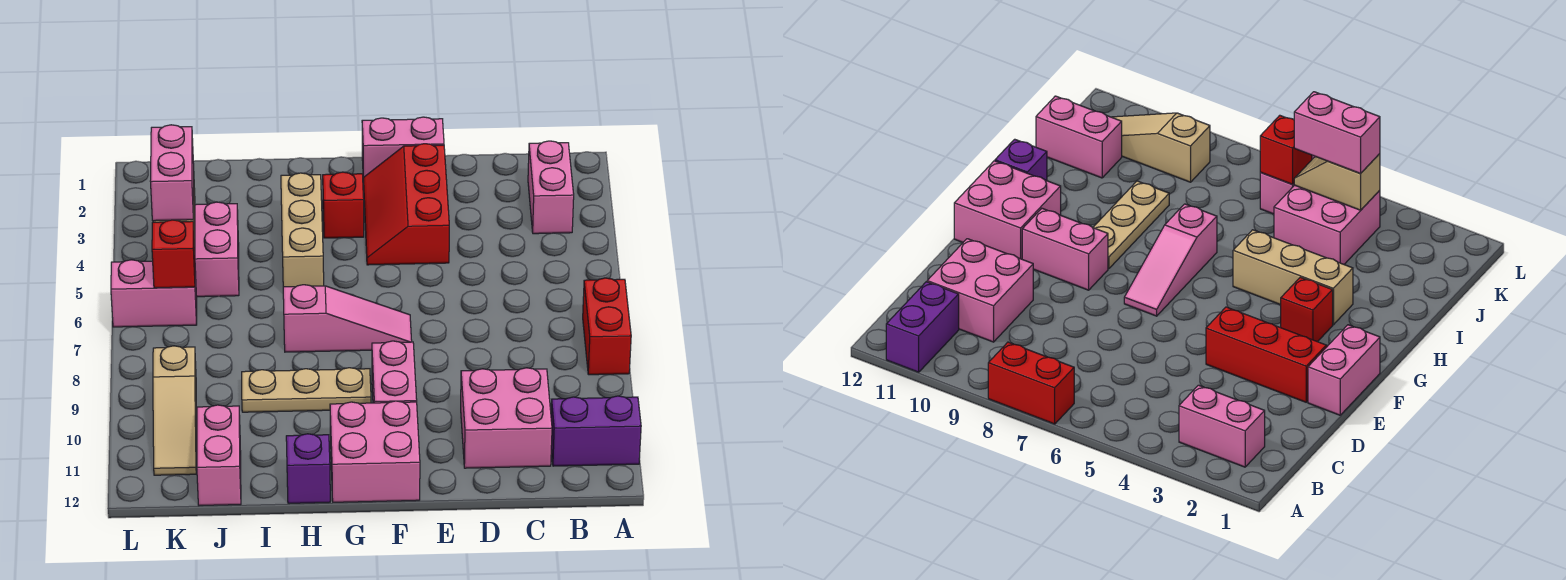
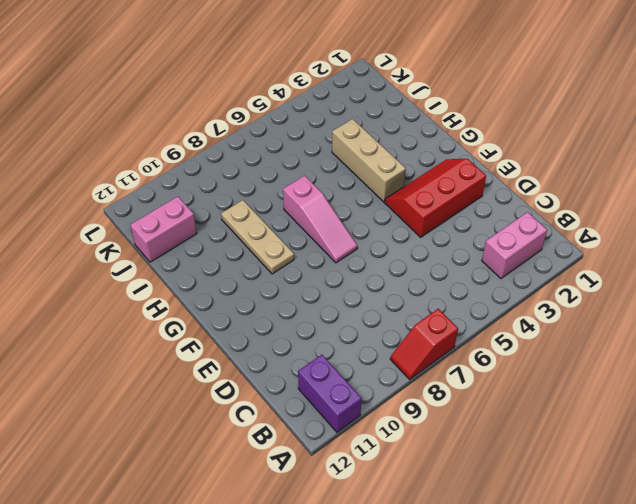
red slope A7:A8 level 1 top 7 -> red brick A7:A8 level 1
tan brick G4:I4 level 1 -> tan brick H3:H5 level 1
none -> pink brick C10:D11 level 1
none -> pink brick E1:F1 level 1
none -> pink brick F9:F10 level 1

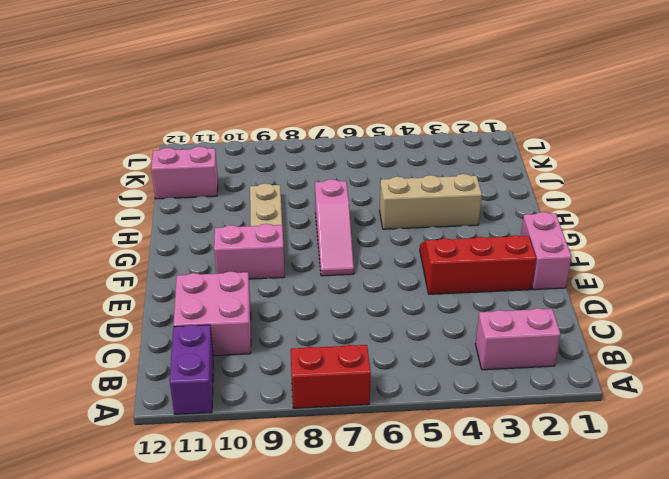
none -> pink brick F11:G12 level 1
none -> red brick G3 level 1
none -> purple brick H12 level 1

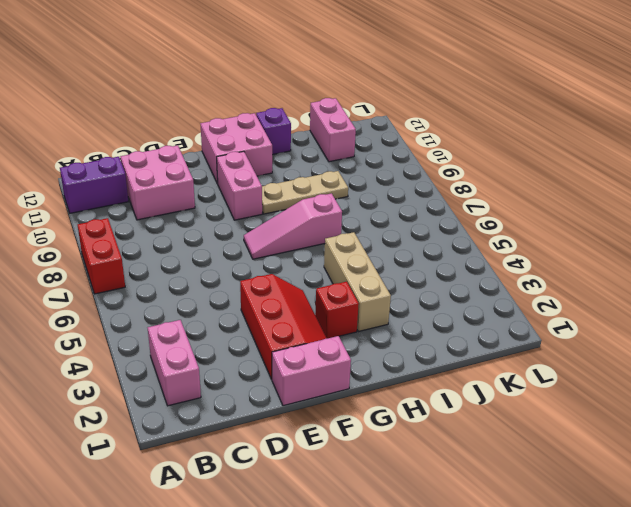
none -> pink brick J4:K5 level 1
none -> pink brick K6:L6 level 1
none -> tan slope K9:K11 level 1 top 9

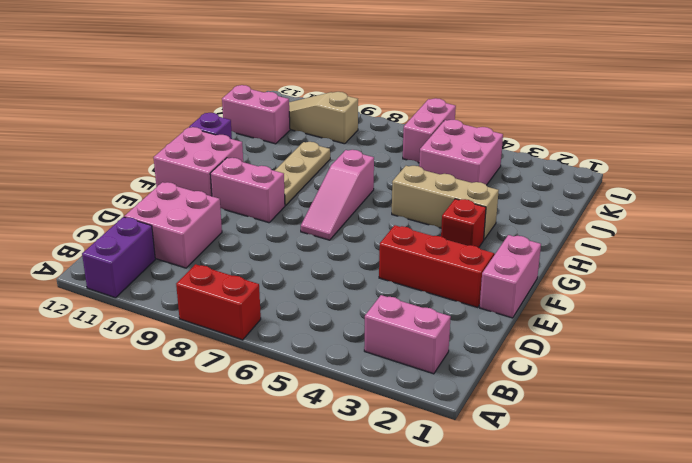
none -> tan slope K4:K5 level 2 top 4
none -> red brick K6 level 2
none -> pink brick K4:K5 level 3

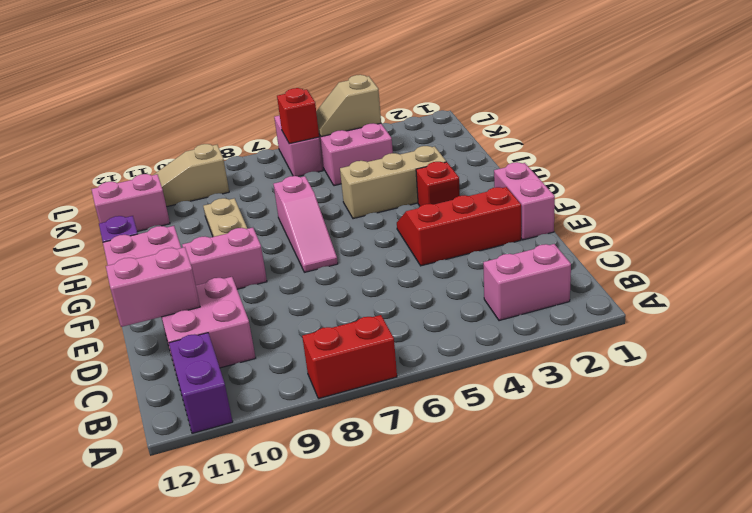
pink brick D11:D12 level 2 -> pink brick K4:K5 level 3

